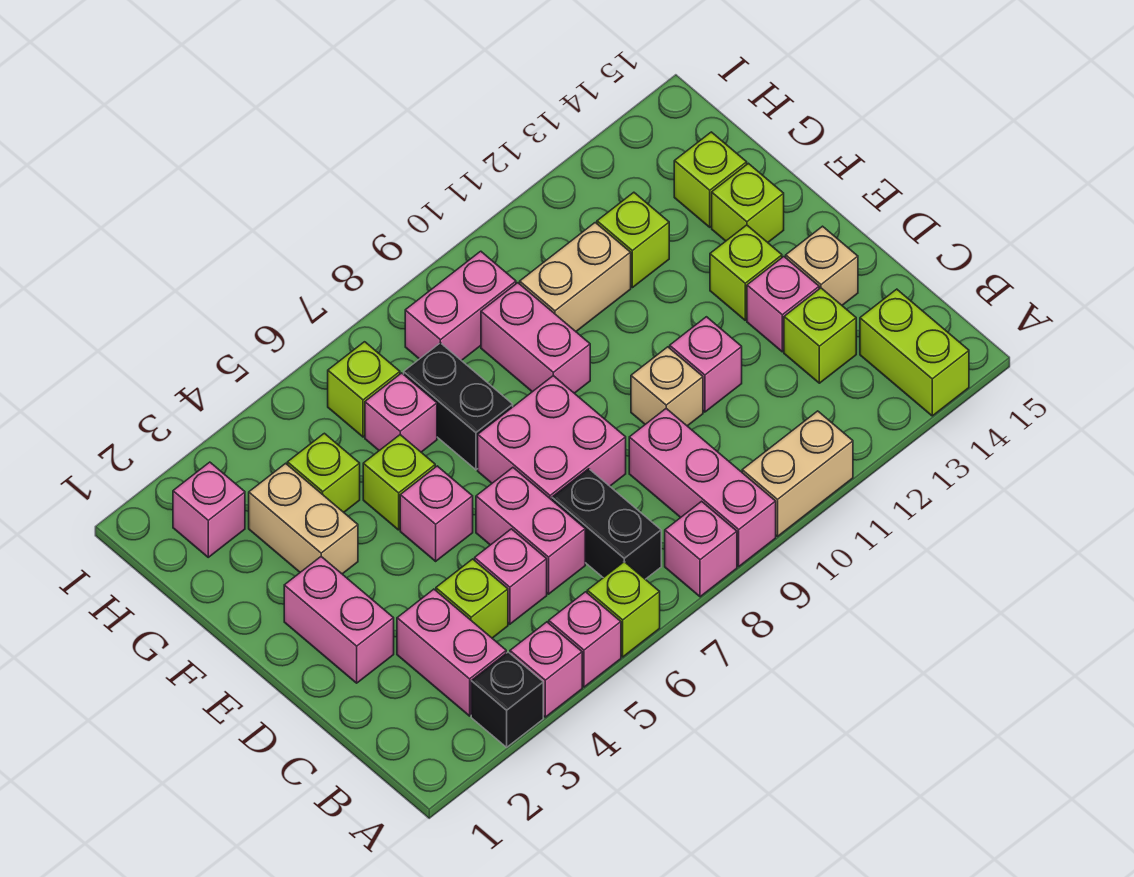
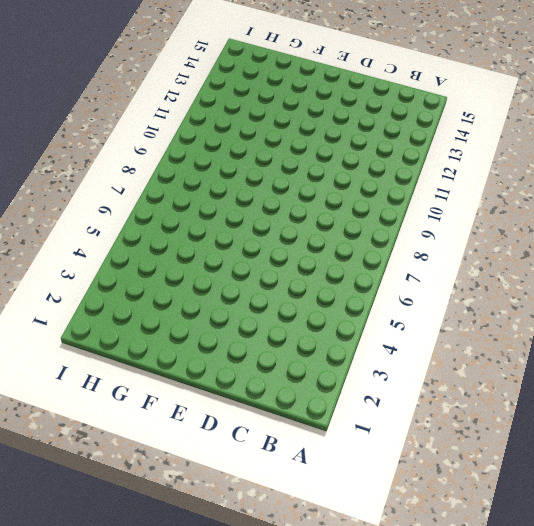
none -> black brick A3 level 1
none -> pink brick A4 level 1
none -> pink brick A5 level 1
none -> lime brick A6 level 1

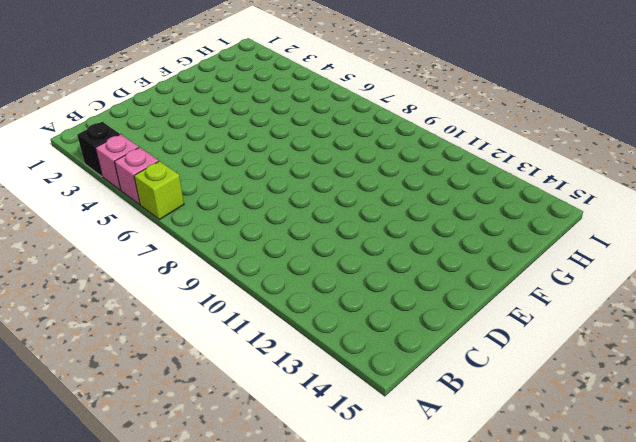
none -> pink brick A8 level 1
none -> pink brick A9:C9 level 1
none -> tan brick A10:A11 level 1
none -> lime brick A14:B14 level 1

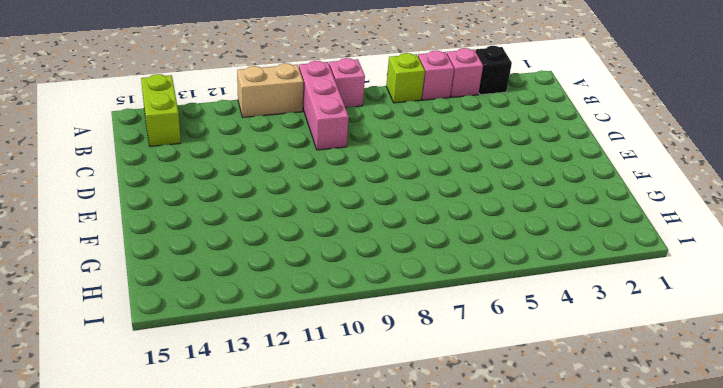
none -> pink brick B3:C3 level 1
none -> black brick B7:C7 level 1
none -> lime brick C4 level 1
none -> pink brick C5 level 1

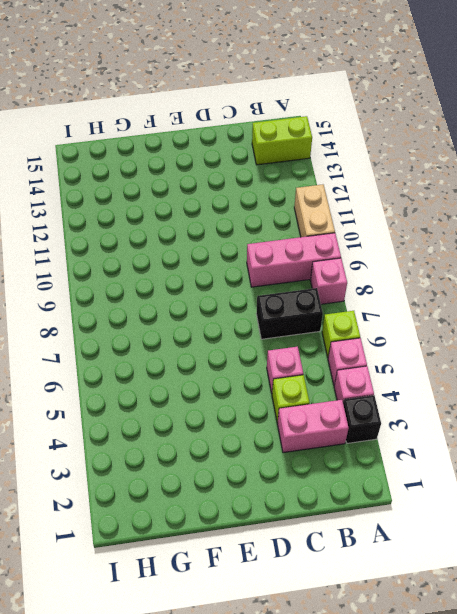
none -> pink brick C6:D6 level 1
none -> lime brick C13 level 1
none -> pink brick D2:E2 level 1
none -> pink brick D7:E8 level 1

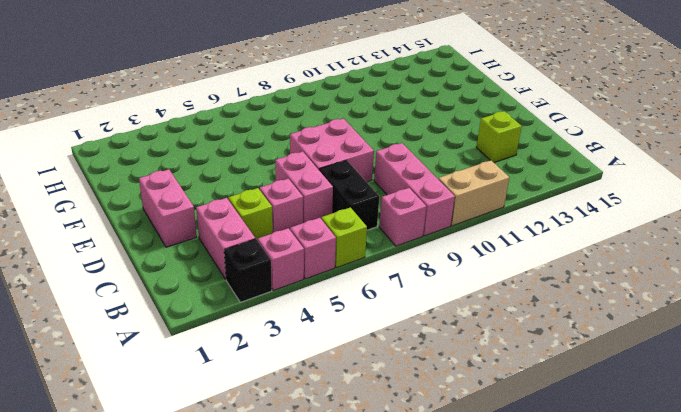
none -> lime brick A14:B14 level 1
none -> tan brick D10 level 1
none -> pink brick D11 level 1
none -> pink brick D13 level 1

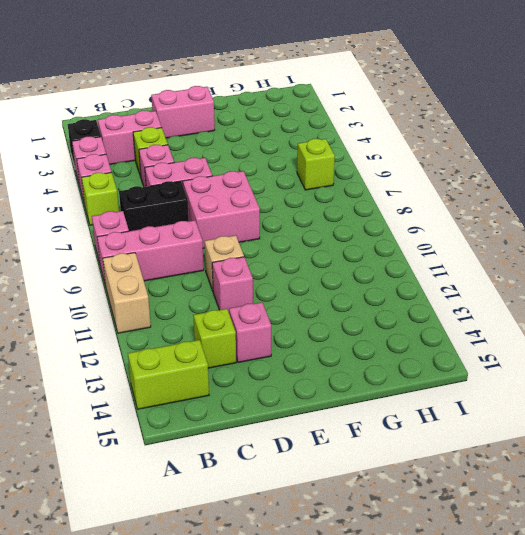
none -> tan brick D14 level 1
none -> pink brick E5 level 1
none -> lime brick E13 level 1
none -> tan brick F3:G3 level 1

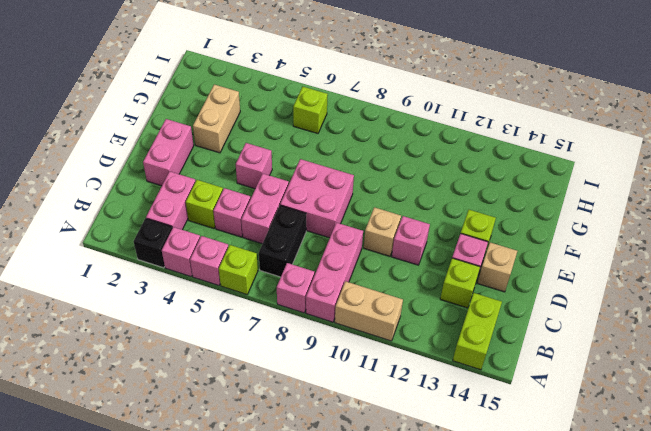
none -> lime brick F5 level 1
none -> black brick F7:G7 level 1
none -> pink brick F9:G9 level 1
none -> lime brick F14 level 1

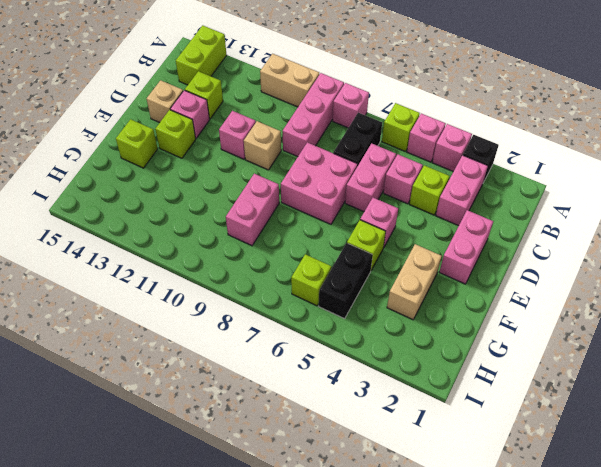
black brick G5:H5 level 1 -> black brick F7:G7 level 1
none -> lime brick G4 level 1
none -> pink brick G6 level 1
none -> tan brick G10:G11 level 1
none -> lime brick G12 level 1

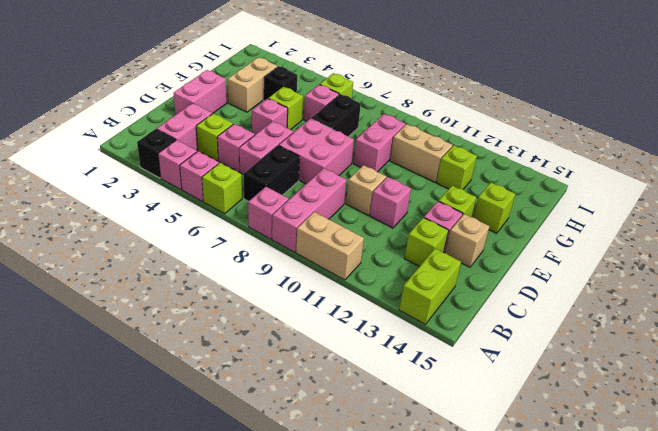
black brick G4 level 1 -> lime brick G4 level 1
none -> lime brick G14 level 1
none -> pink brick H2 level 1
none -> pink brick H8:H9 level 1

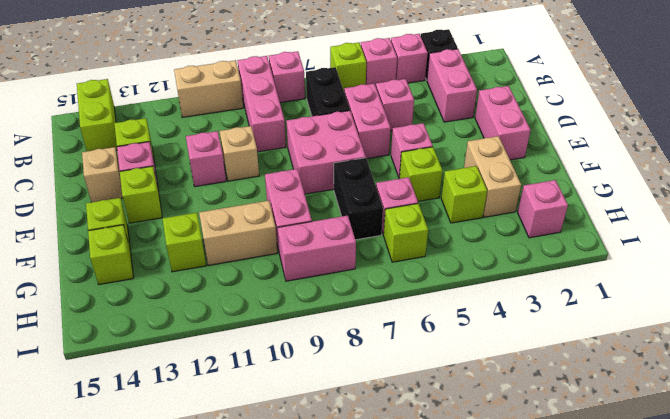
none -> lime brick C4 level 1

